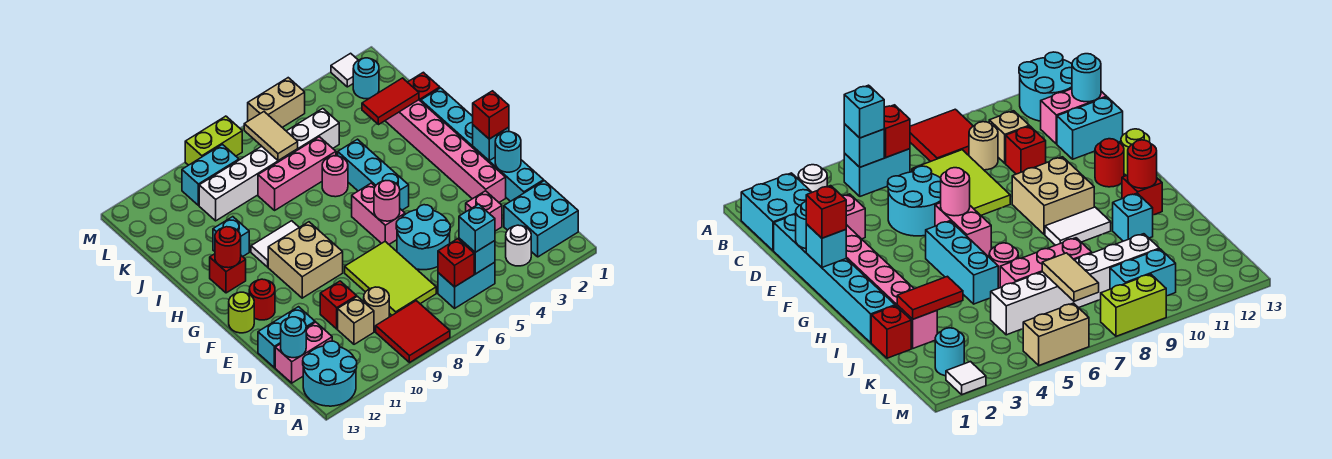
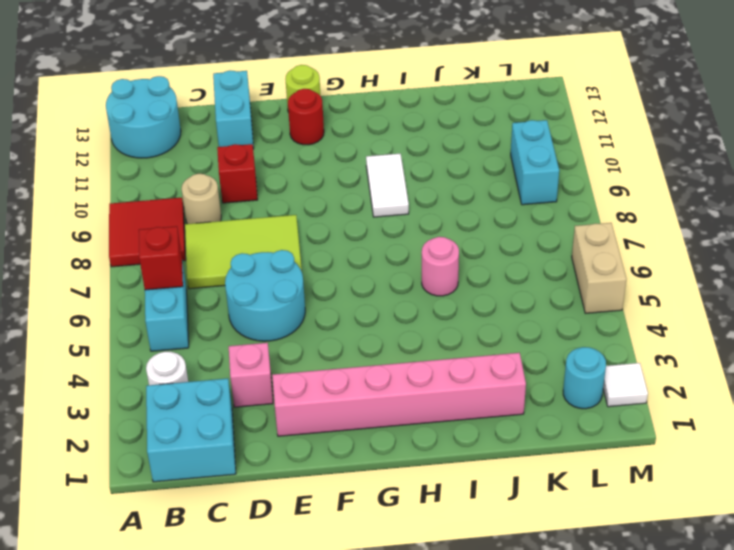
none -> tan brick C10 level 1
none -> pink brick C12:C13 level 1
none -> cyan brick D1:I1 level 1
none -> pink brick F6:G6 level 1

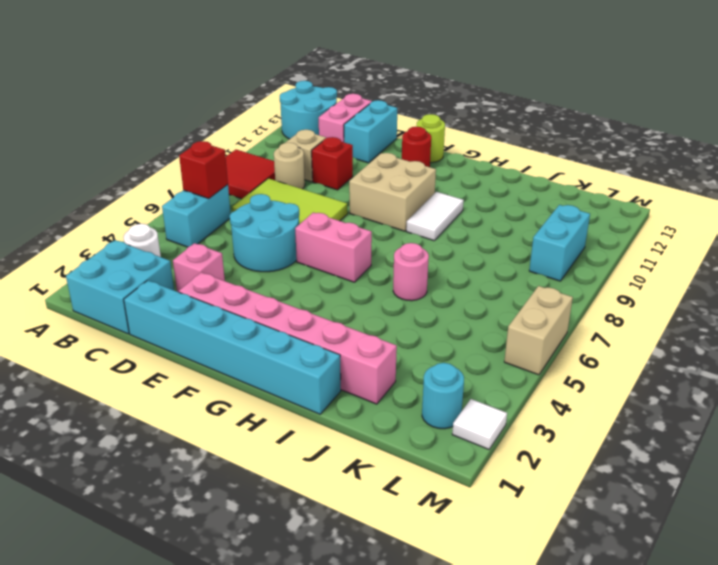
none -> cyan brick G5:I5 level 1
none -> red brick H12 level 1
none -> cyan brick I11 level 1
none -> red brick J1 level 1

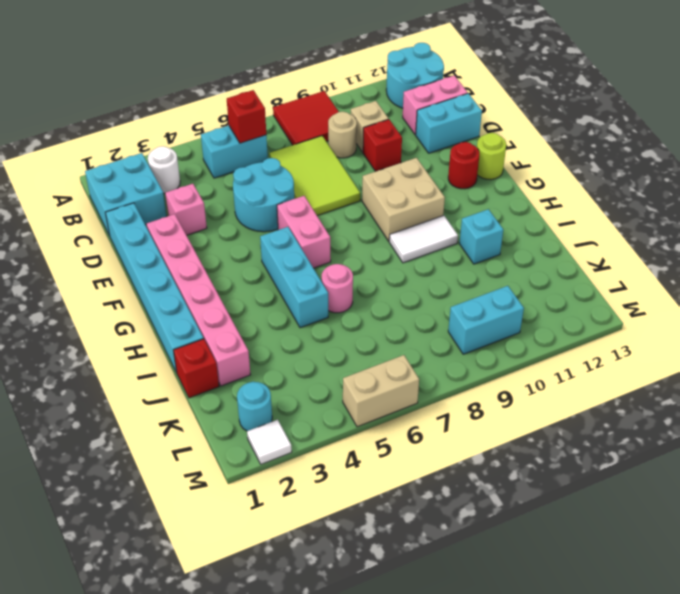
none -> red brick H12 level 1
none -> pink brick J6:J8 level 1
none -> white brick K5:K10 level 1
none -> lime brick M8:M9 level 1

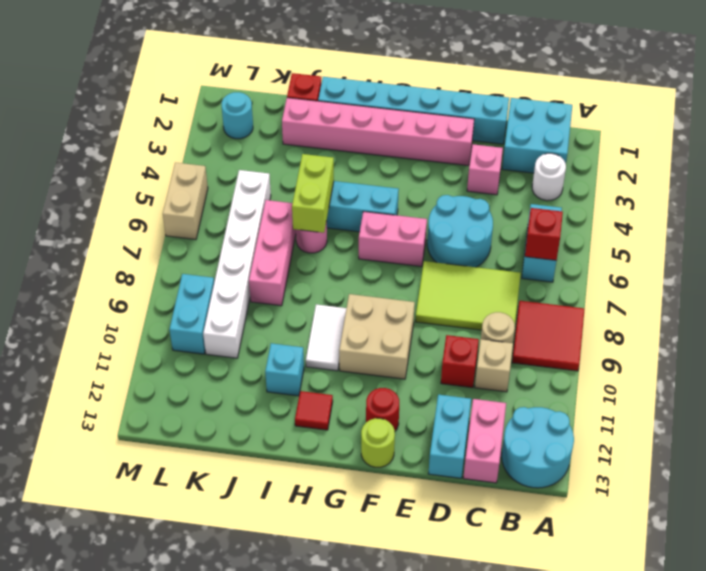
red tile H12 level 1 -> red brick H12 level 1
lime brick I5:I6 level 2 -> lime brick M8:M9 level 1
none -> white tile M2 level 1
none -> cyan brick B5 level 2
none -> cyan round brick C13 level 2
none -> cyan round brick E1 level 2

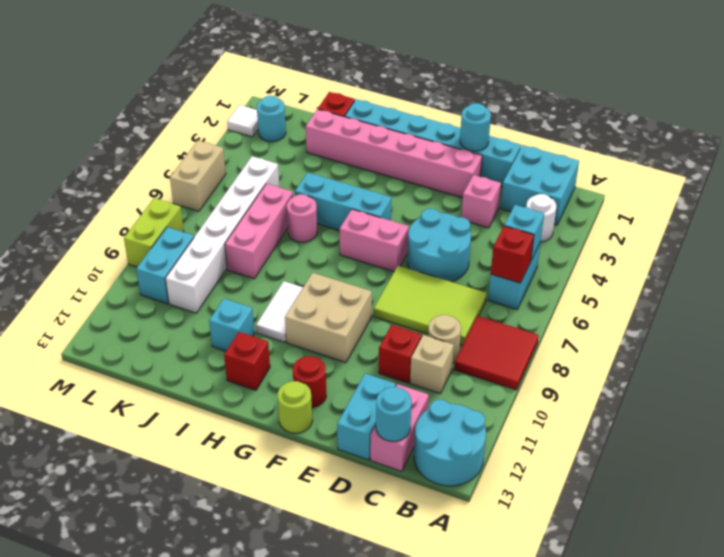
none -> cyan brick F1 level 2
none -> pink round brick F6 level 2
none -> red round brick H12 level 2
none -> red tile J2:J3 level 2

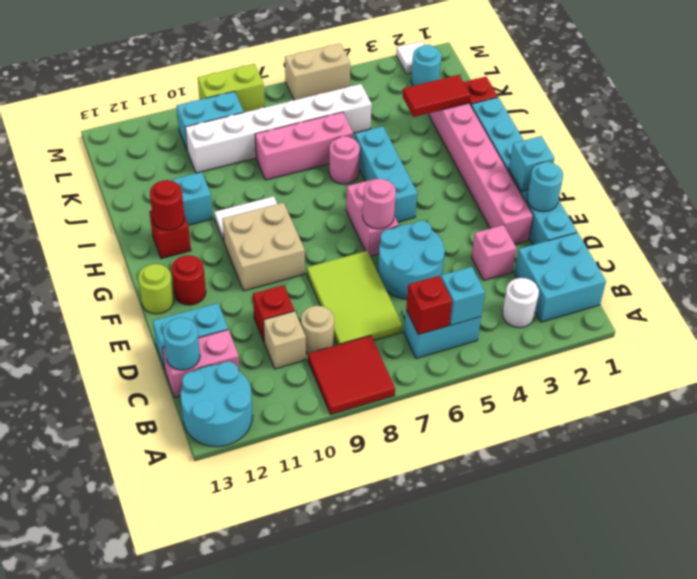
none -> tan tile K7:L7 level 2
none -> cyan brick B5 level 3
none -> red brick F1 level 3

